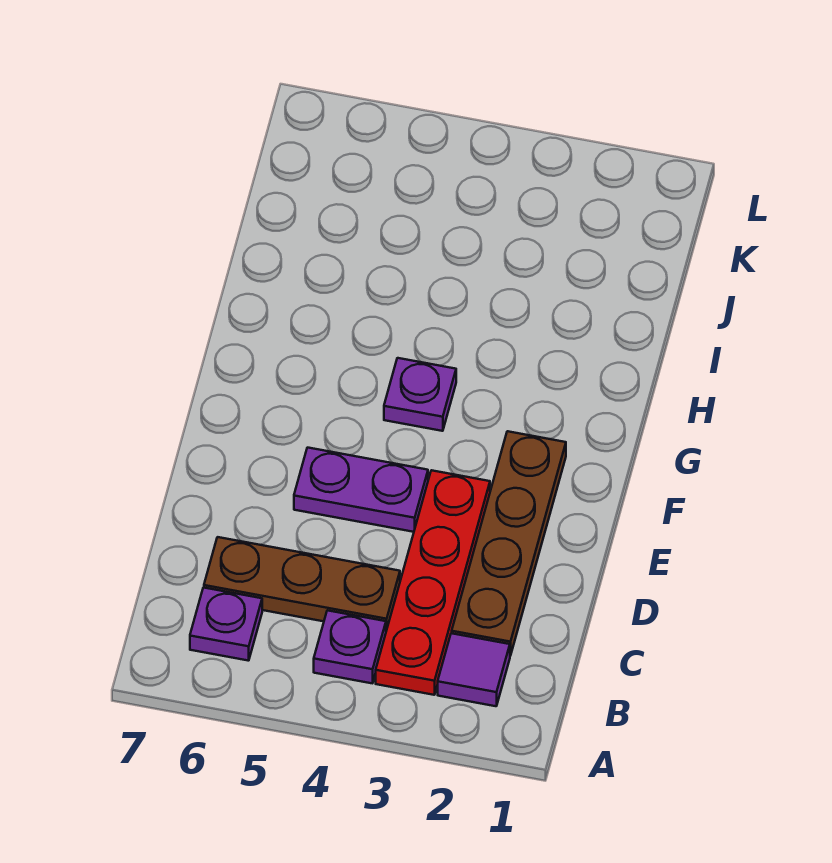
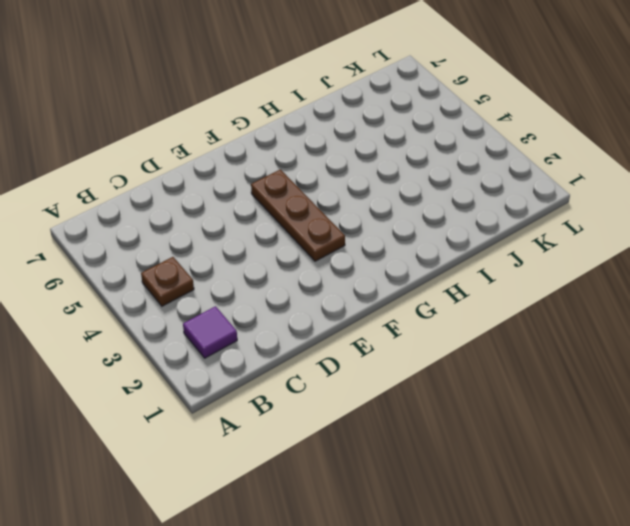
brown plate B4 level 1 -> purple plate B4 level 1
brown plate F3:F5 level 1 -> brown plate C4:C6 level 1
none -> red plate B3:E3 level 1
none -> purple plate B6 level 1

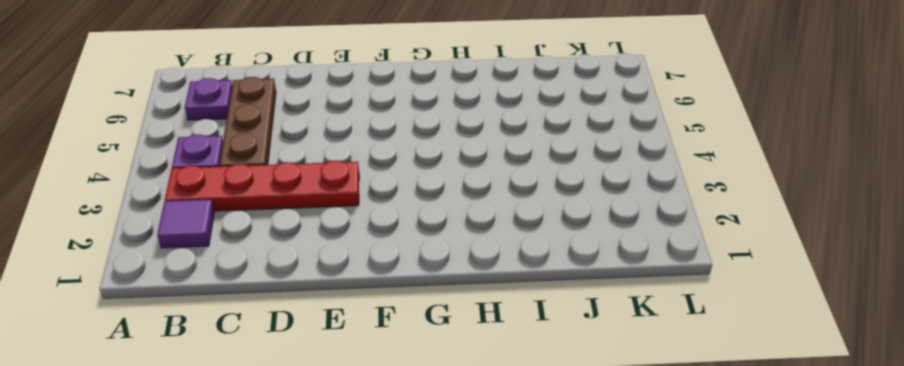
none -> brown plate C2:F2 level 1
none -> purple plate E4:E5 level 1

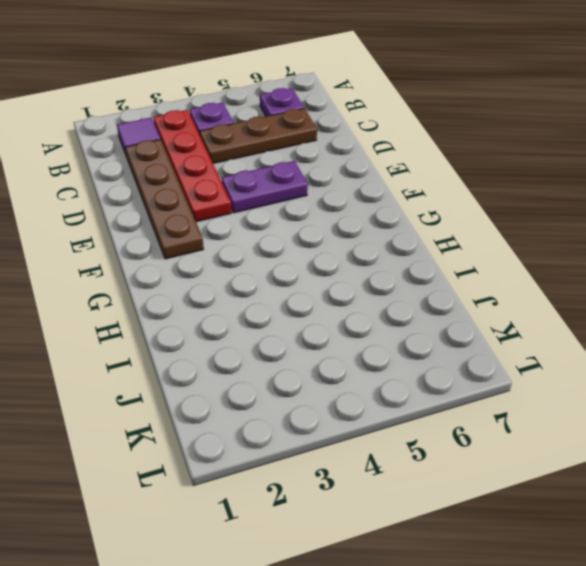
none -> purple plate G4 level 1

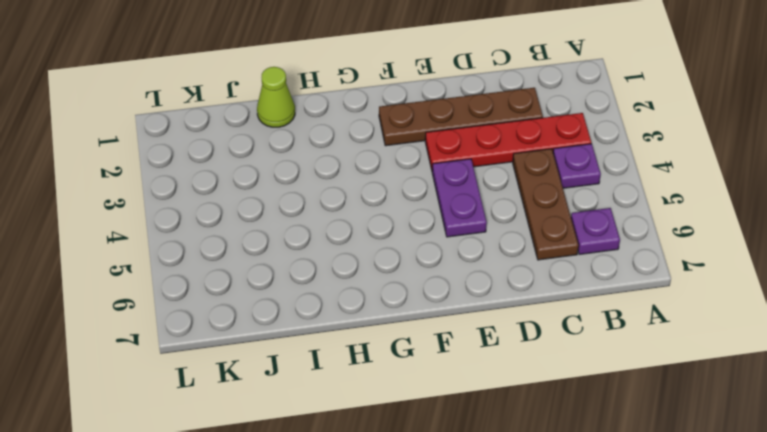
lime cone I1 level 1 -> none
none -> purple tile B2 level 1
none -> purple plate G4 level 1

